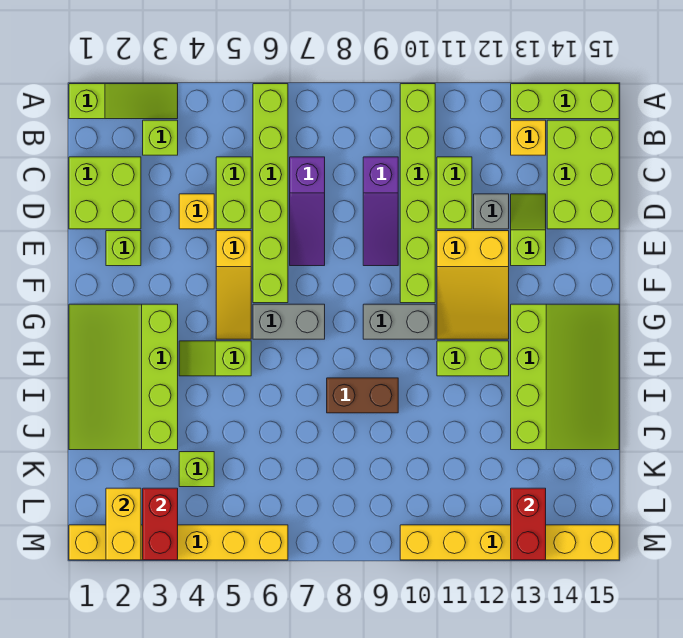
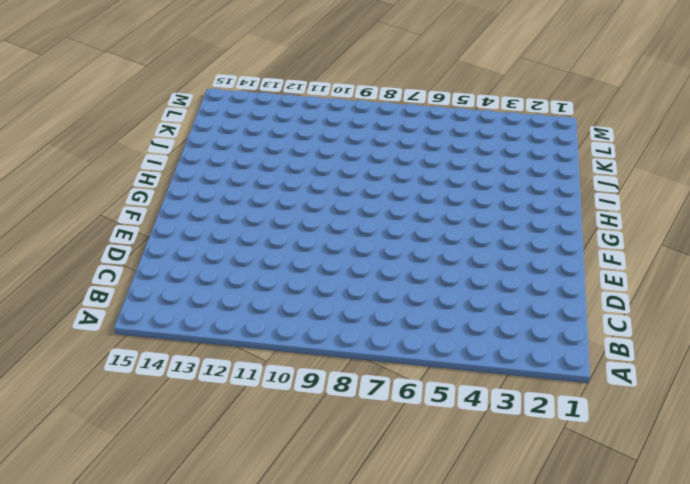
none -> lime slope A1:A3 level 1 top 1
none -> lime brick A6:F6 level 1
none -> lime brick A10:F10 level 1
none -> lime brick A13:A15 level 1

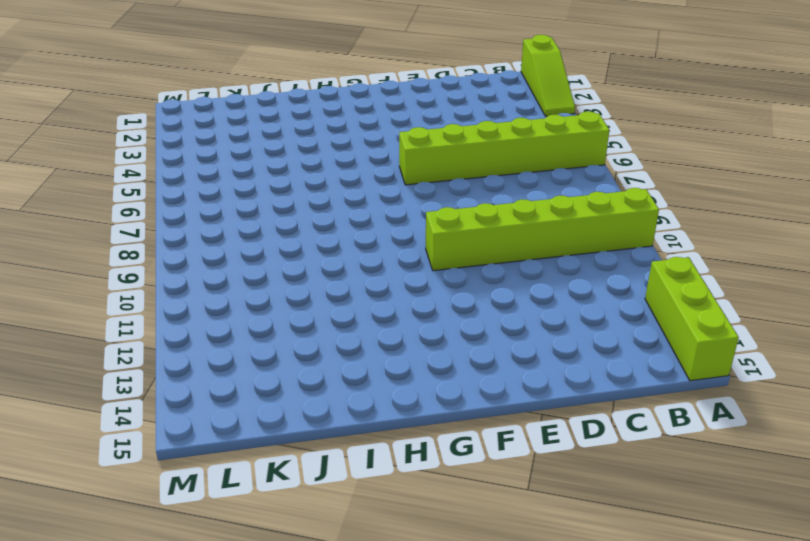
none -> lime brick B3 level 1
none -> yellow brick B13 level 1
none -> lime brick B14:D15 level 1
none -> lime brick C1:D2 level 1

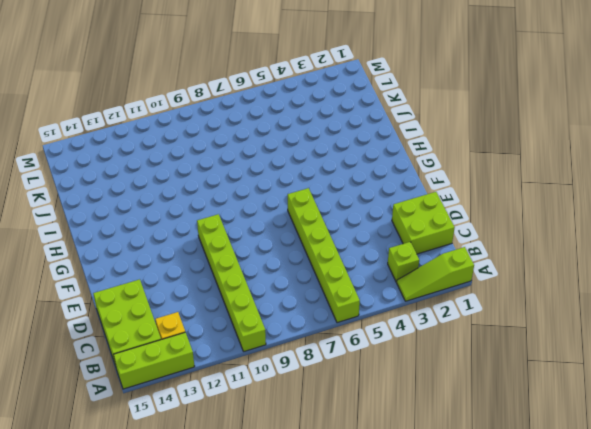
none -> lime brick C5:D5 level 1
none -> purple slope C7:E7 level 1 top C
none -> purple slope C9:E9 level 1 top C
none -> lime brick C11:D11 level 1

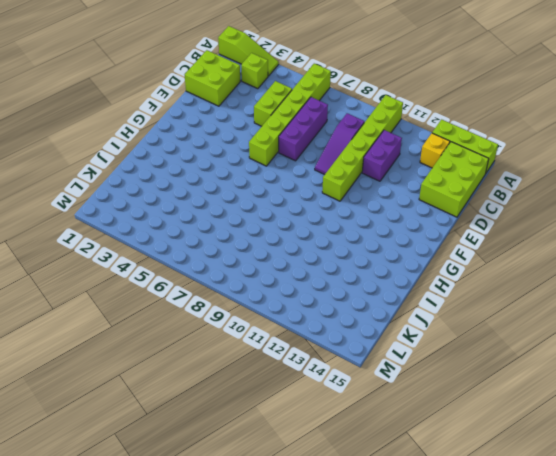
purple brick C7:E7 level 1 -> purple slope C7:E7 level 1 top C
purple brick C11:D11 level 1 -> lime brick C11:D11 level 1
none -> yellow brick D4 level 1
none -> grey brick D12 level 1
none -> lime slope D13:E13 level 1 top E
none -> lime brick E2 level 1

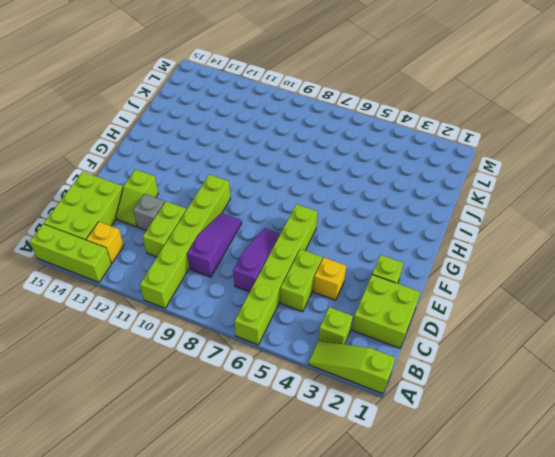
none -> yellow slope E5:G5 level 1 top E
none -> yellow slope E11:G12 level 1 top E
none -> lime slope G1:J3 level 1 top 3
none -> grey brick G6:G7 level 1

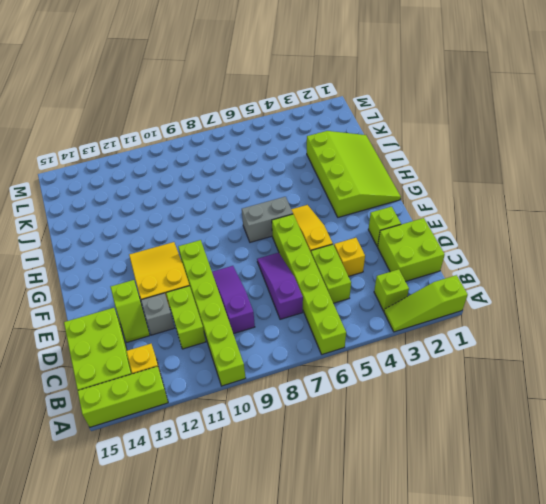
none -> grey brick G9:G10 level 1
none -> lime slope G13:J15 level 1 top 13
none -> lime slope H4:H5 level 1 top 5
none -> lime brick H11:H12 level 1

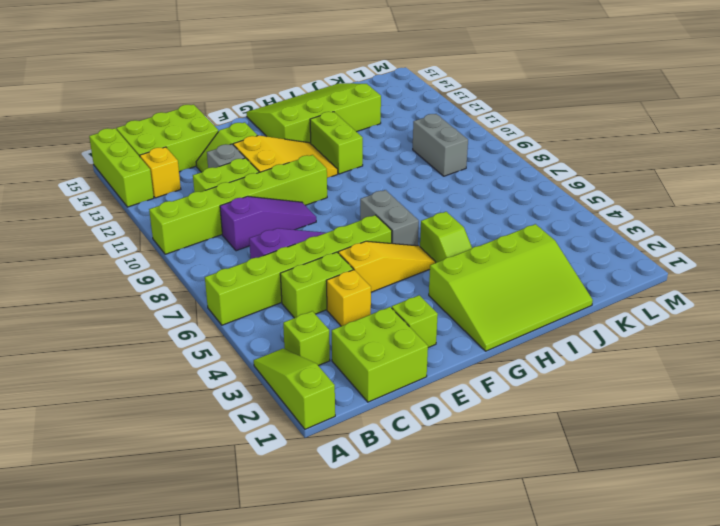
grey brick K9:K10 level 1 -> grey brick G9:G10 level 1
none -> brown brick I8:I9 level 1
none -> lime brick K4 level 1
none -> yellow brick M1:M6 level 1
none -> yellow brick M10:M15 level 1

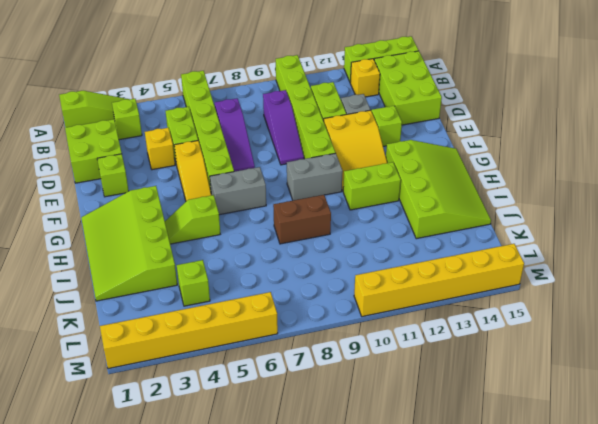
none -> yellow brick L2:M2 level 2
none -> red brick L3:M3 level 2
none -> red brick L13:M13 level 2

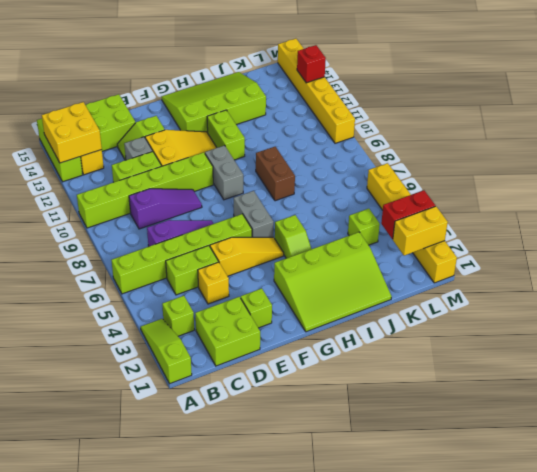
yellow brick A13:B14 level 2 -> none
red brick M13 level 2 -> red brick L13:M13 level 2

